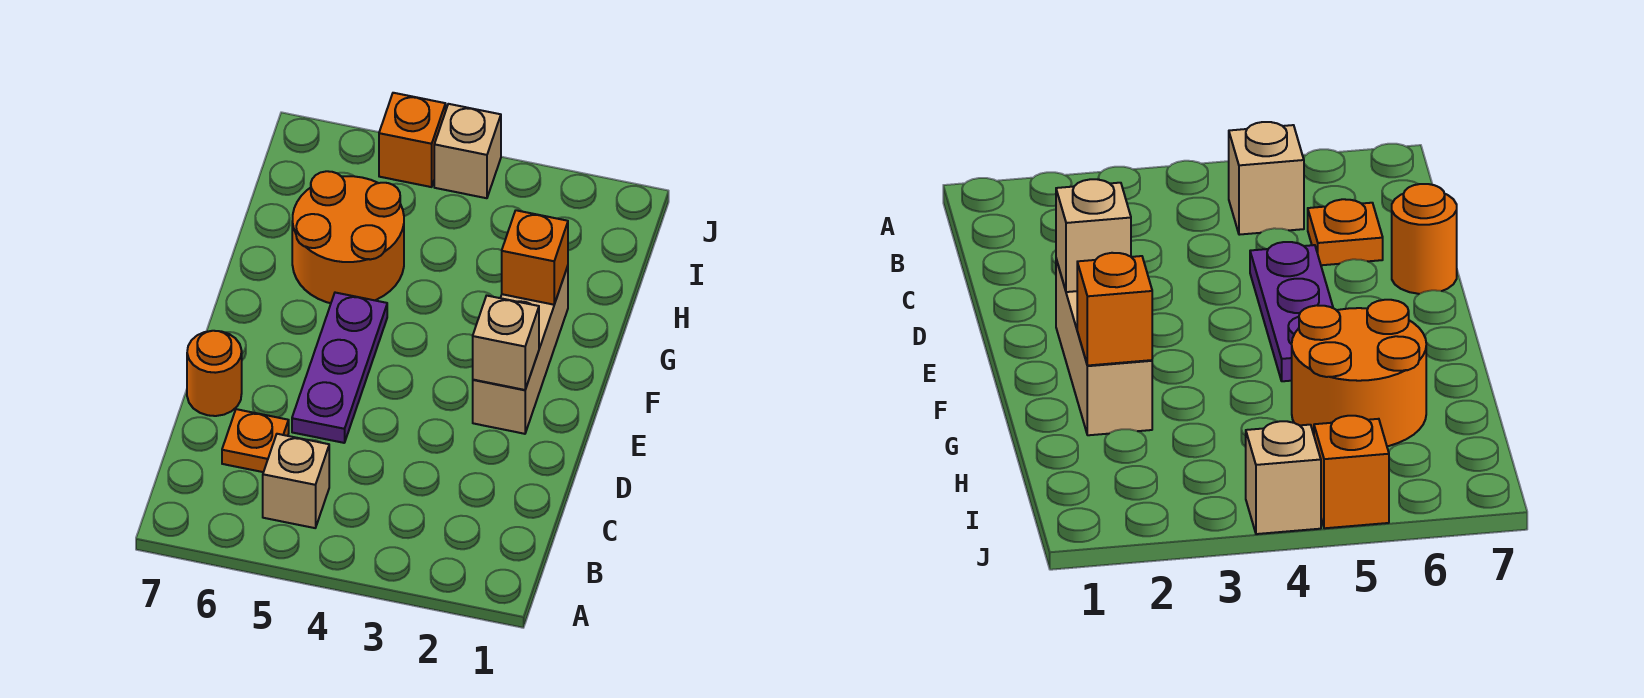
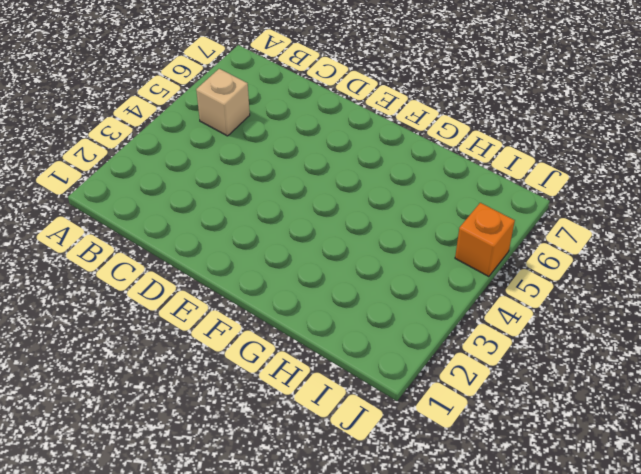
none -> orange plate C6 level 1
none -> purple plate D5:F5 level 1

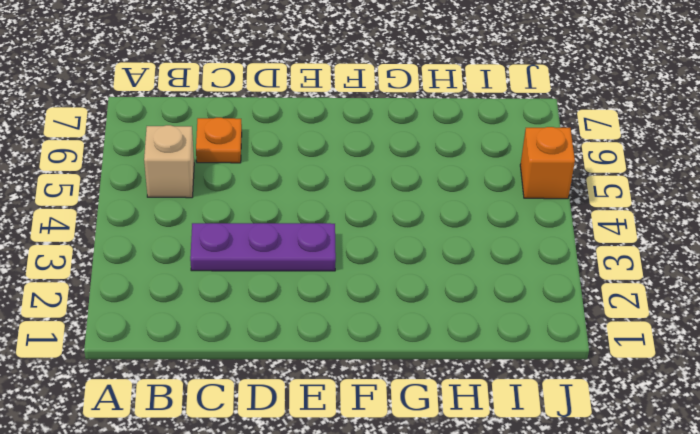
purple plate C3:E3 level 1 -> purple plate D5:F5 level 1
none -> orange round brick D7 level 1
none -> tan brick E2:G2 level 1

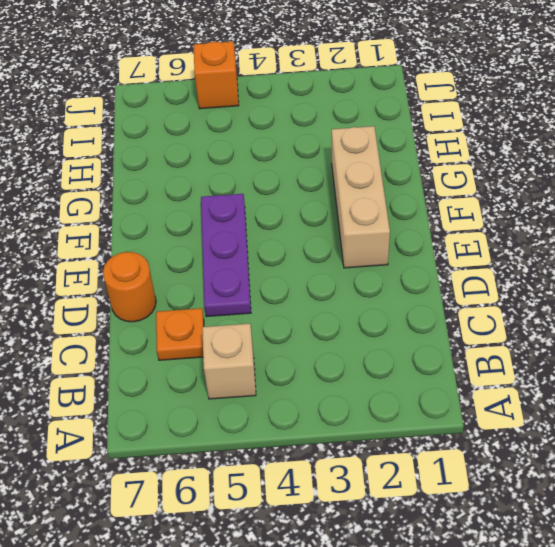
none -> orange round brick G5:H6 level 1
none -> tan brick J4 level 1

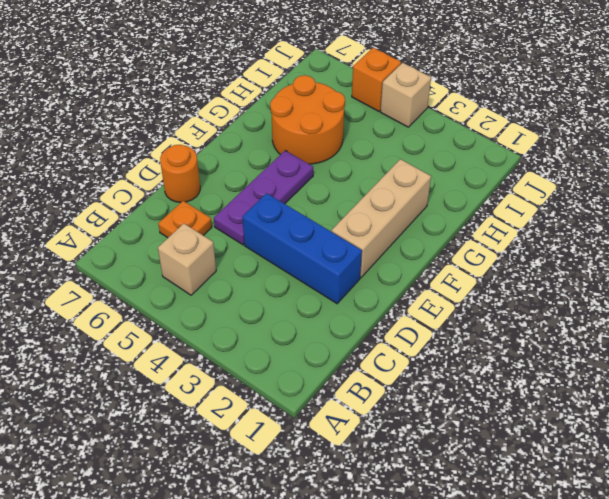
blue brick D2:D4 level 1 -> none
none -> tan brick E2 level 2
none -> orange brick G2 level 2

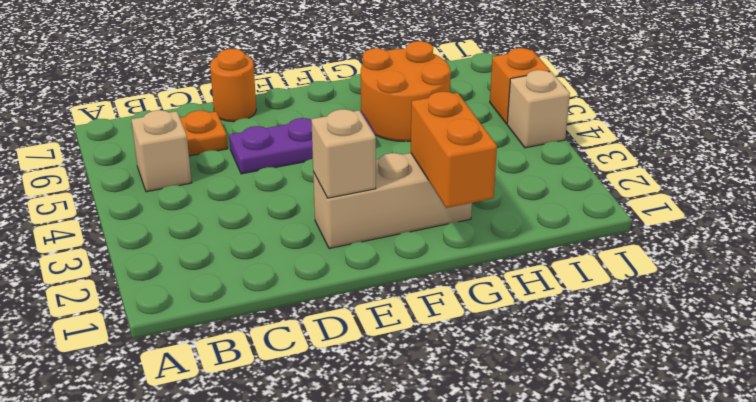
orange brick G1:G2 level 2 -> orange brick G2 level 2

